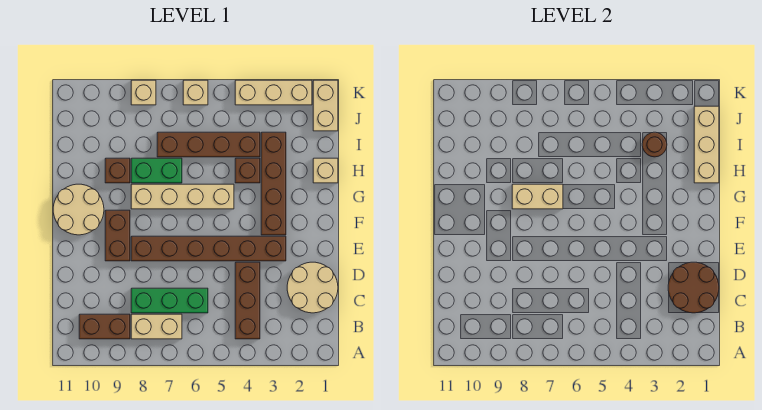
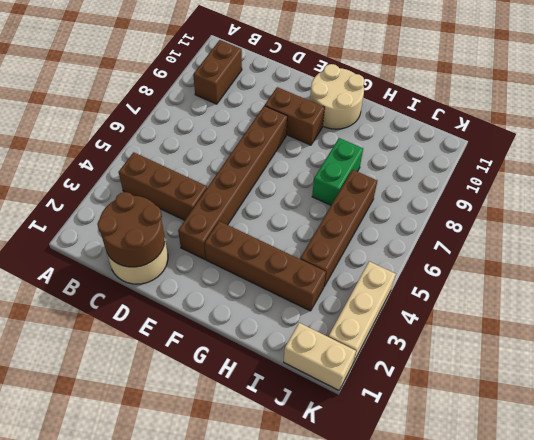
none -> tan brick B7:B8 level 1
none -> green brick C6:C8 level 1
none -> tan brick G5:G8 level 1

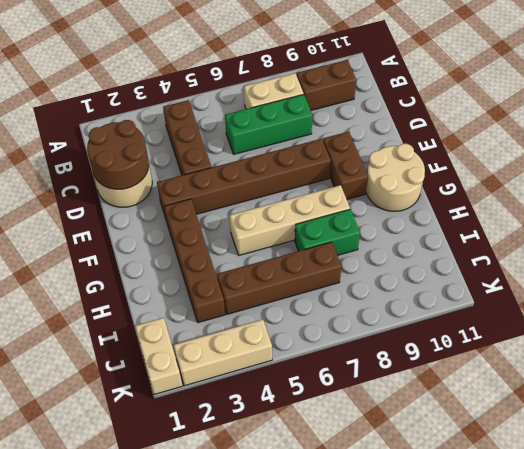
none -> tan brick H1 level 1
none -> brown brick H4 level 1
none -> brown brick H9 level 1

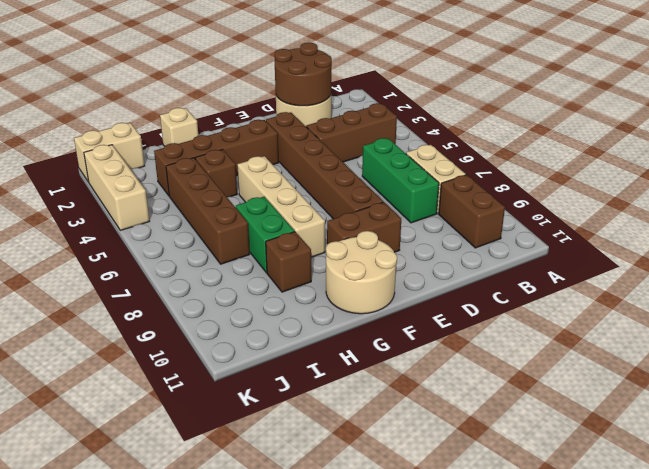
none -> tan brick K6 level 1
none -> tan brick K8 level 1
none -> tan brick G7:G8 level 2

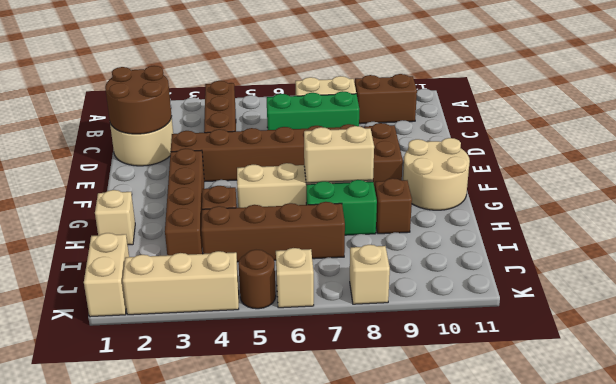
brown round brick K5 level 1 -> brown round brick I3 level 2
none -> tan brick H1:J1 level 2

